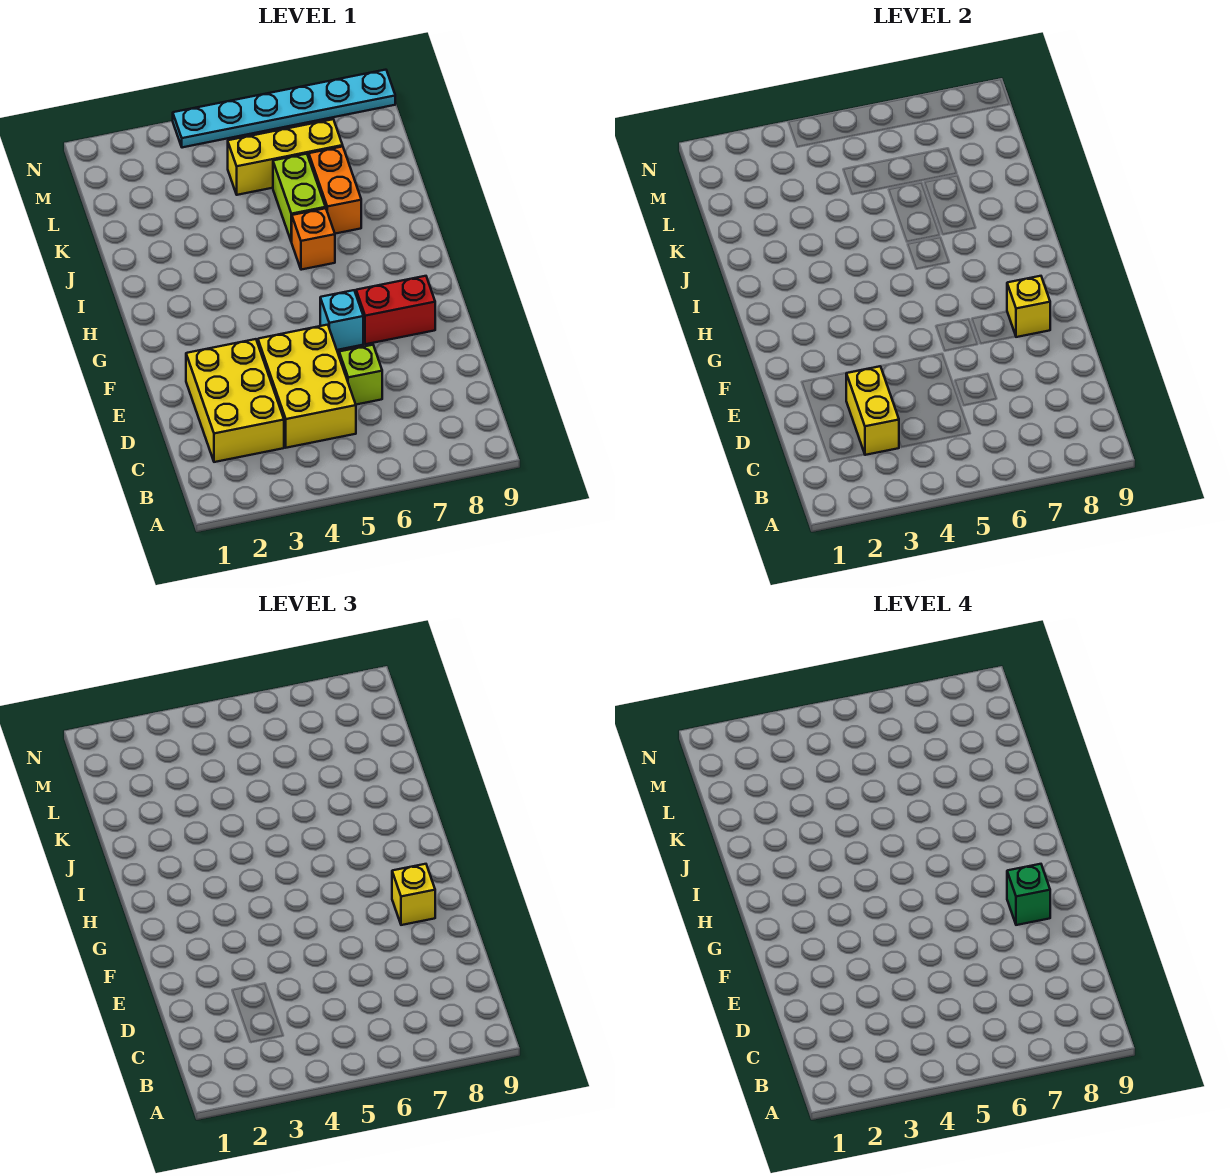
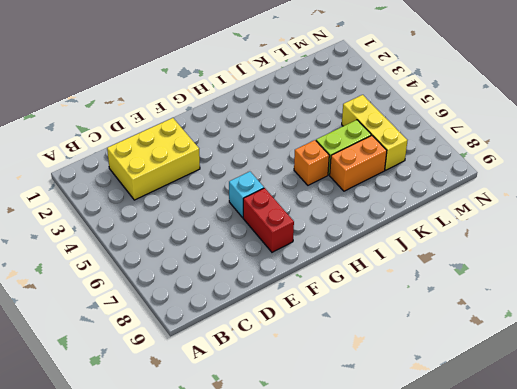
none -> yellow brick C4:E5 level 1
none -> lime brick D6 level 1
none -> cyan plate N4:N9 level 1

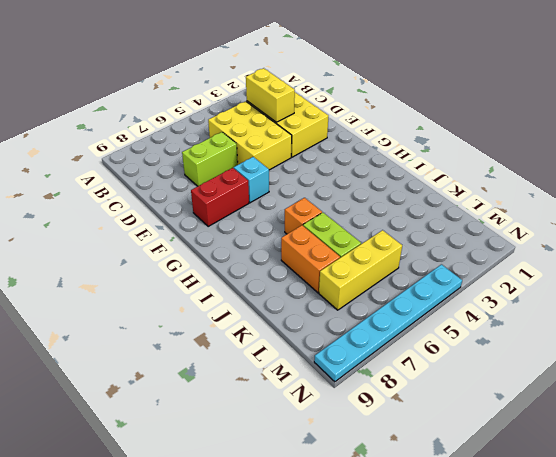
lime brick D6:D7 level 1 -> lime brick D6 level 1
none -> yellow brick F8 level 2
none -> yellow brick F8 level 3
none -> green brick F8 level 4

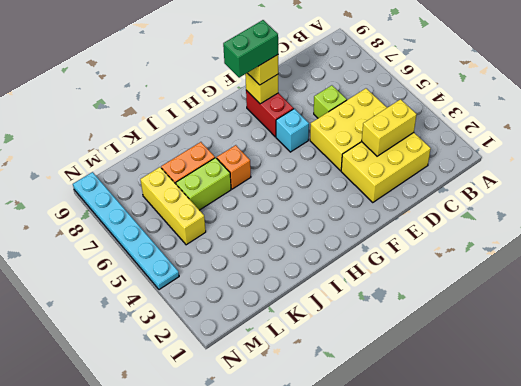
green brick F8:G8 level 4 -> green brick F8 level 4

